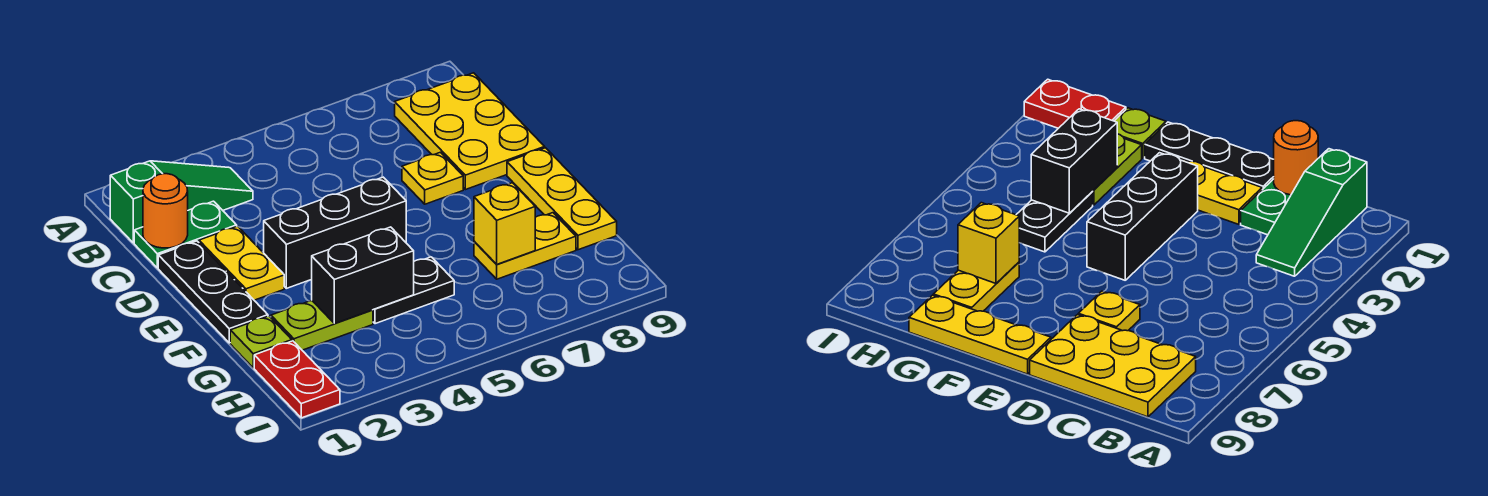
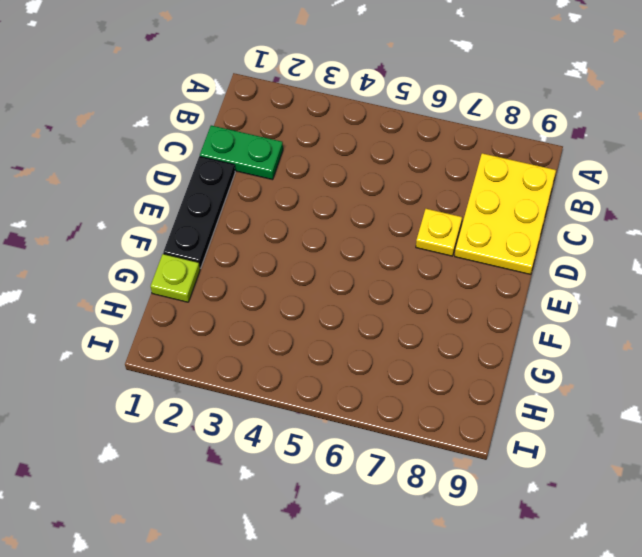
none -> green slope B1:B3 level 1 top 1
none -> yellow plate D2:E2 level 1
none -> black brick E3:E5 level 1

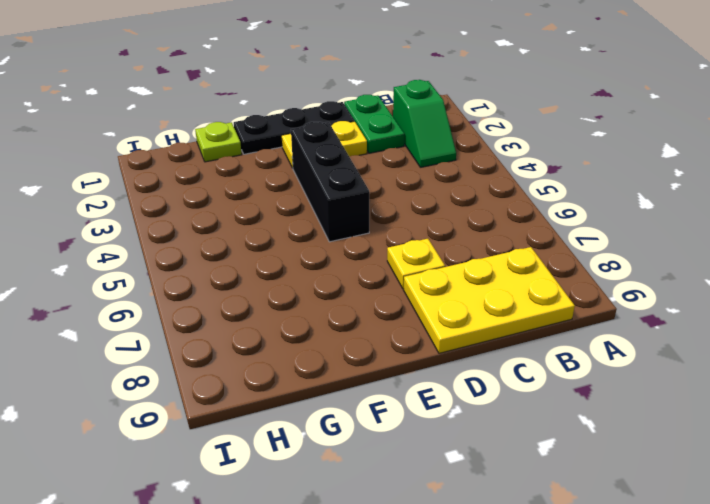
green slope B2:B3 level 1 top 2 -> green slope B1:B3 level 1 top 1
none -> yellow plate E9:G9 level 1
none -> lime plate G2:G3 level 1
none -> black plate G4:G5 level 1

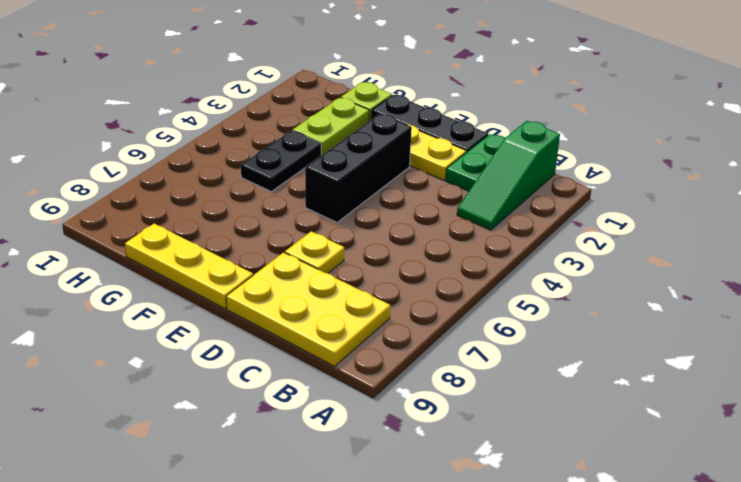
none -> yellow plate G7:G8 level 1
none -> red plate H1:I1 level 1
none -> orange round brick C1 level 2

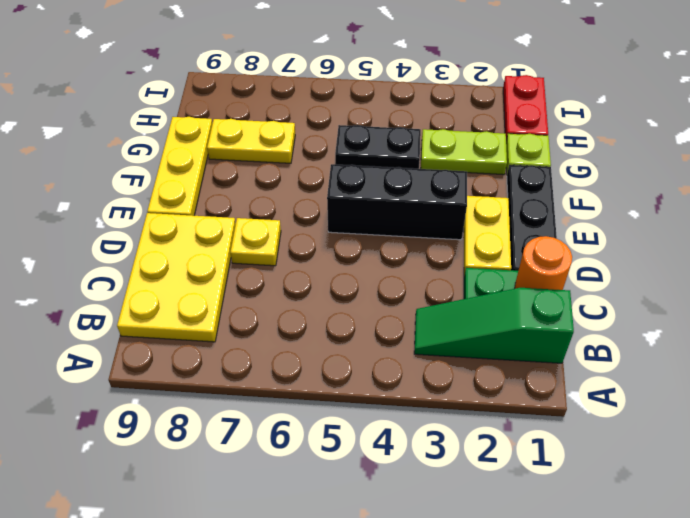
none -> black brick G3:G4 level 2
none -> yellow brick G7 level 2

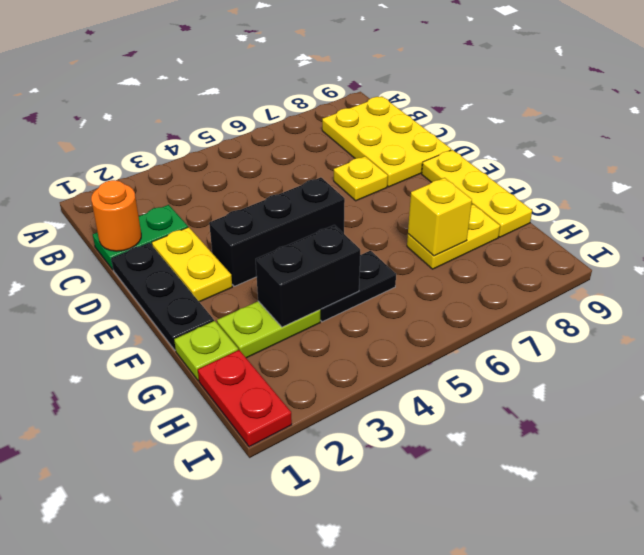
none -> green slope B1:B3 level 1 top 1

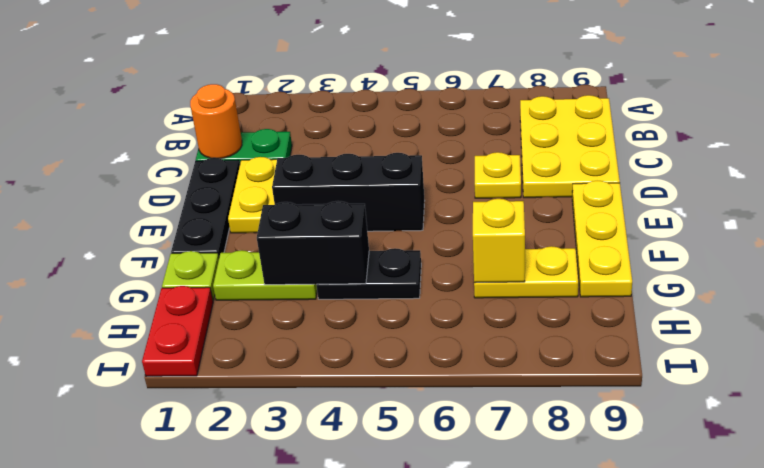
none -> green slope B1:B3 level 1 top 1

